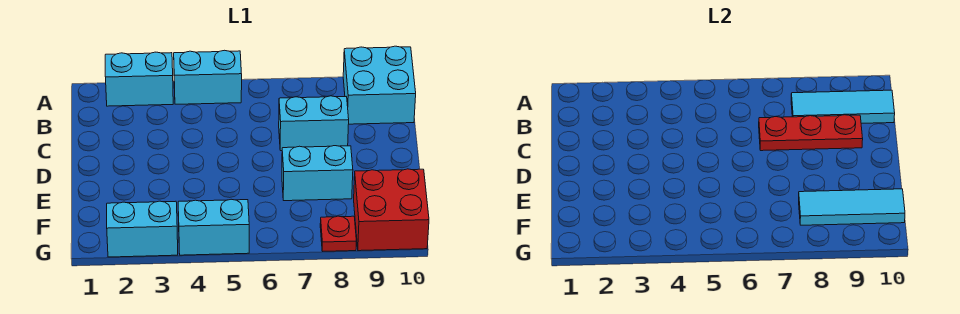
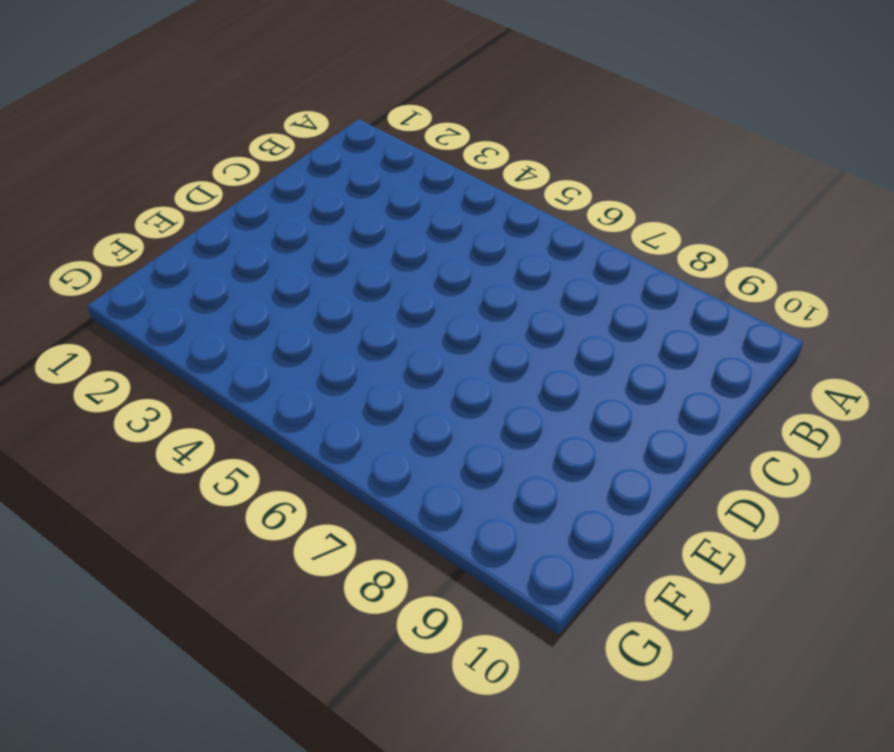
none -> cyan brick A2:A3 level 1
none -> cyan brick A4:A5 level 1
none -> cyan brick A9:B10 level 1

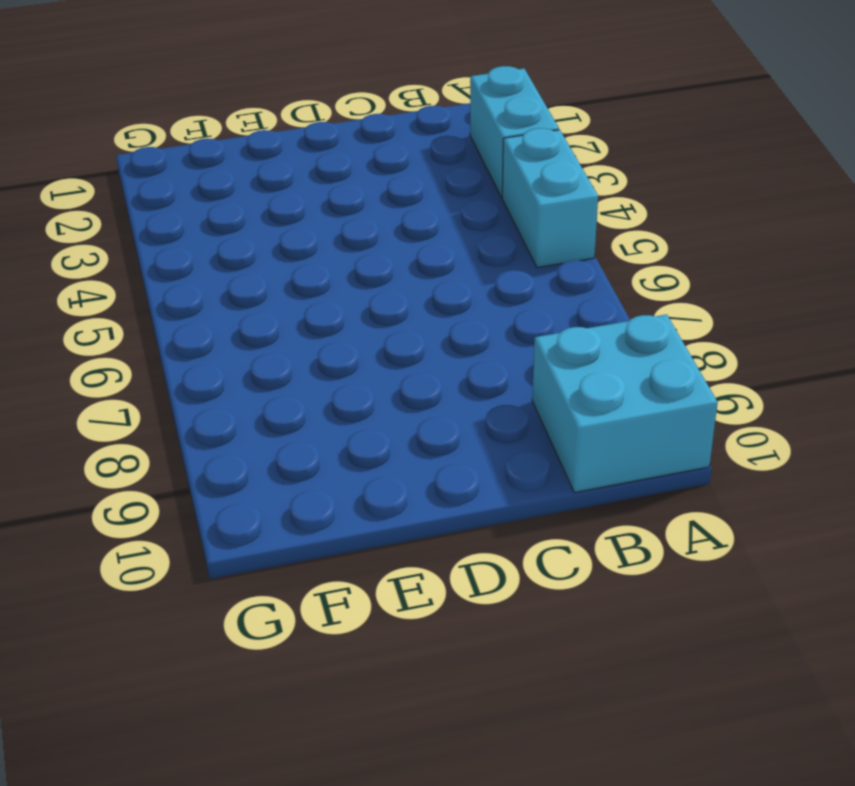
none -> cyan brick C7:C8 level 1
none -> cyan brick E7:E8 level 1
none -> red brick F9:G10 level 1

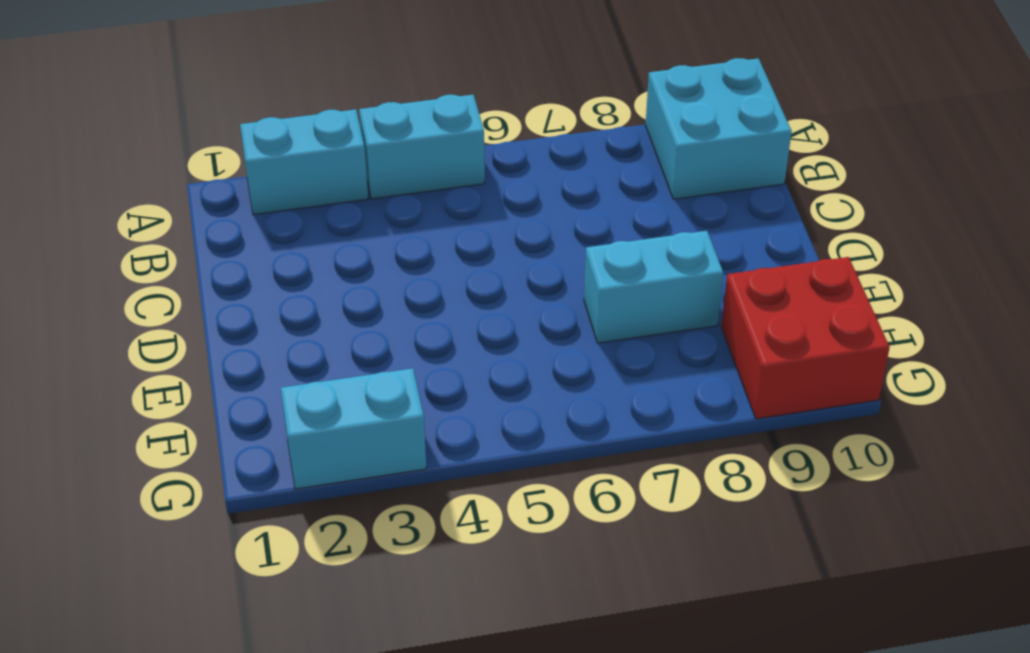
none -> cyan brick C7:C8 level 1
none -> cyan brick G4:G5 level 1
none -> red plate G8 level 1

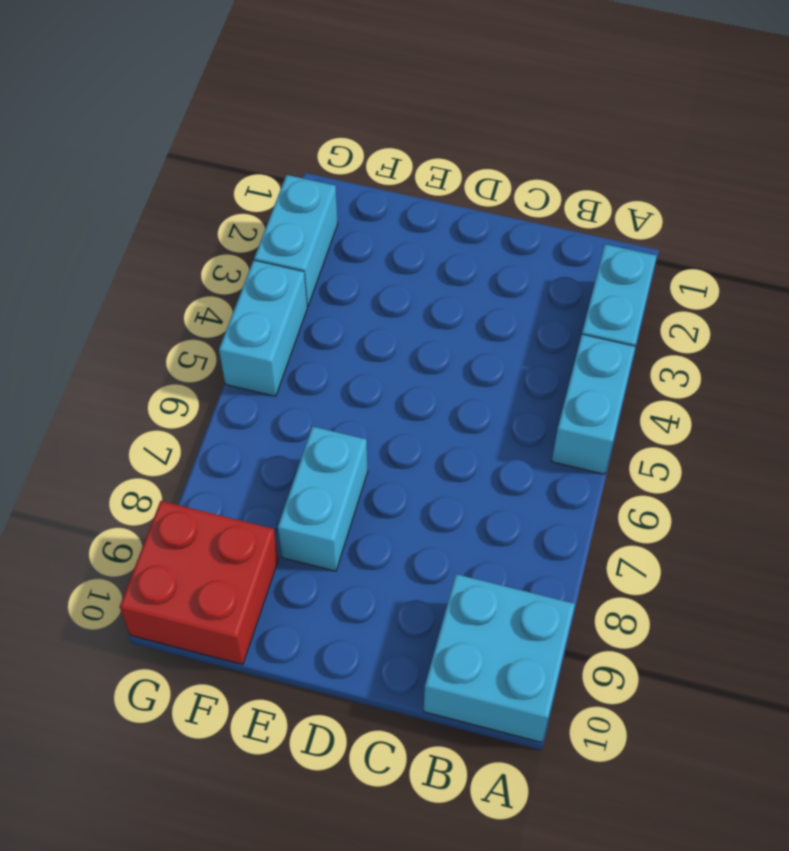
none -> cyan brick C7:C8 level 1
none -> red plate G8 level 1
none -> cyan tile B8:B10 level 2

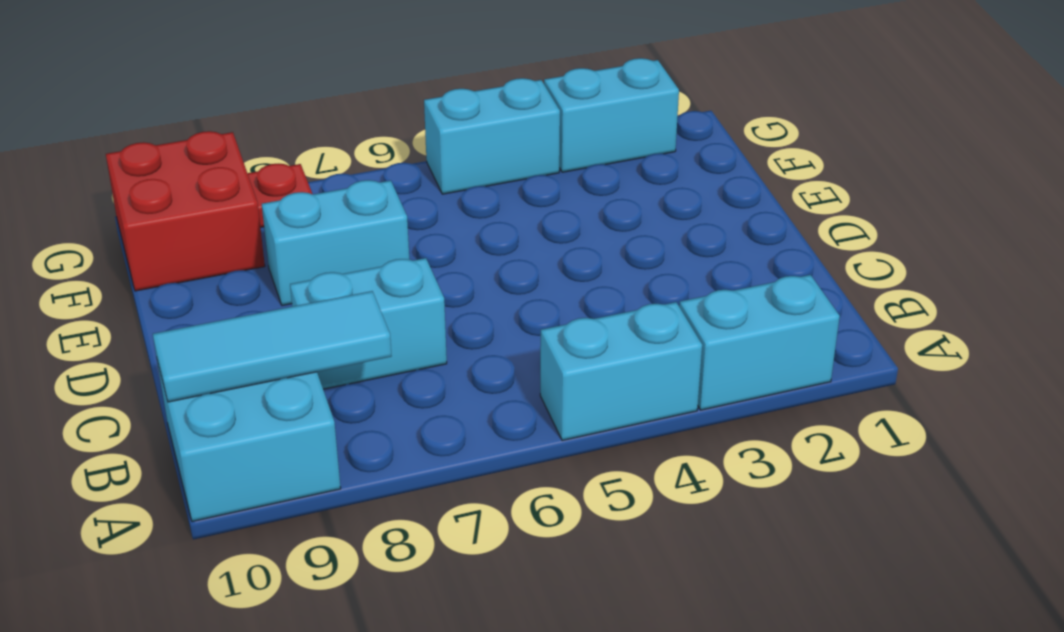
none -> red plate C7:C9 level 2
none -> cyan tile F8:F10 level 2

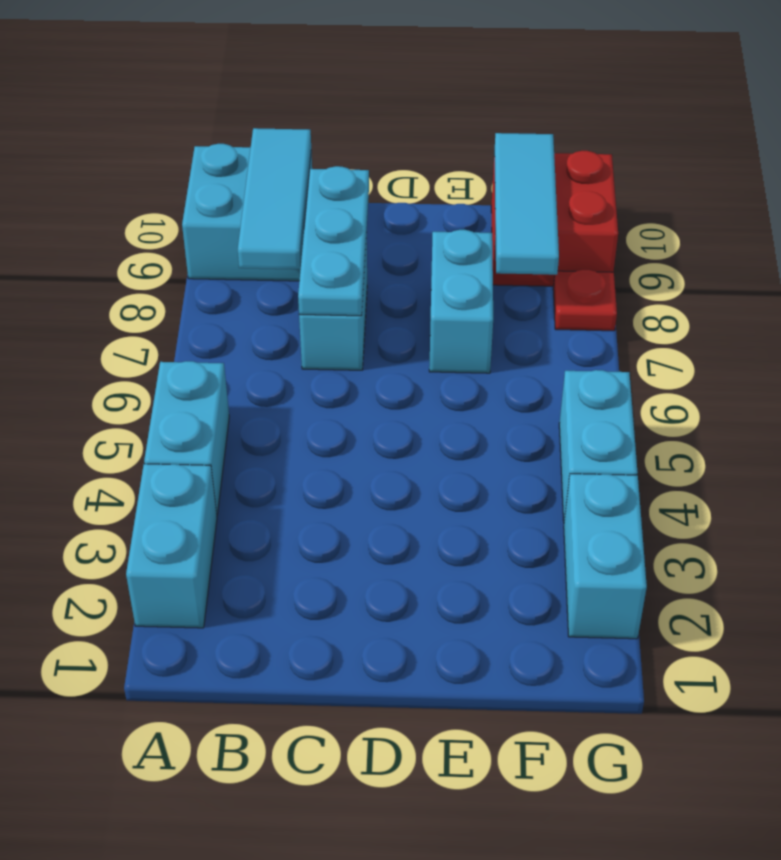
cyan plate C7:C9 level 2 -> red plate C7:C9 level 2

